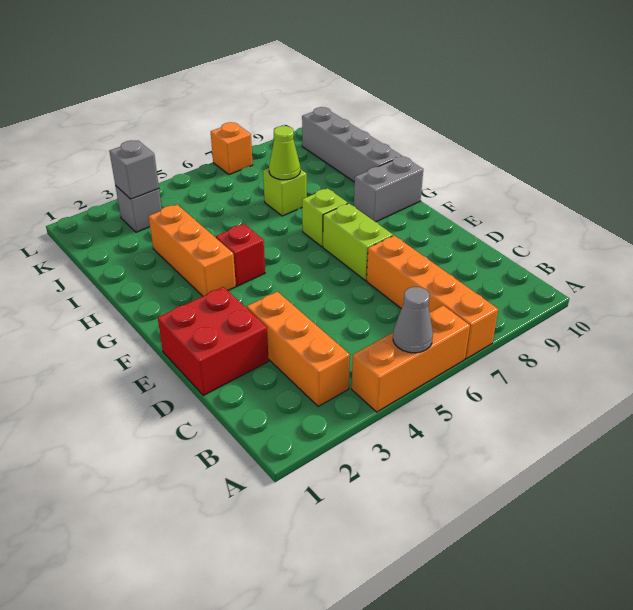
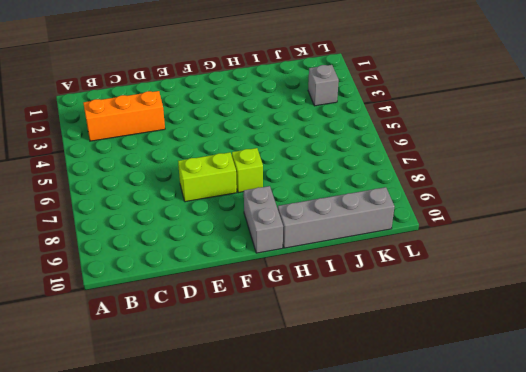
none -> orange brick A4:A6 level 1
none -> orange brick A7:D7 level 1
none -> red brick D1:E2 level 1

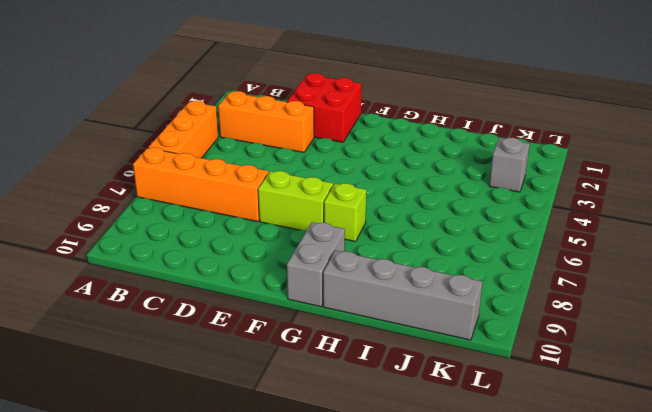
none -> orange brick G3:I3 level 1
none -> red brick G4 level 1
none -> lime brick I7 level 1

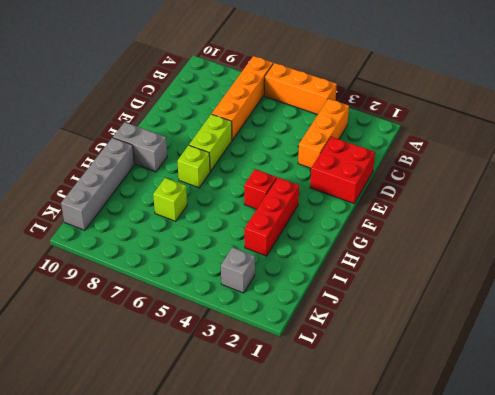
red brick G3:I3 level 1 -> orange brick G3:I3 level 1
none -> orange brick L7 level 1
none -> grey cone A5 level 2
none -> lime cone I7 level 2

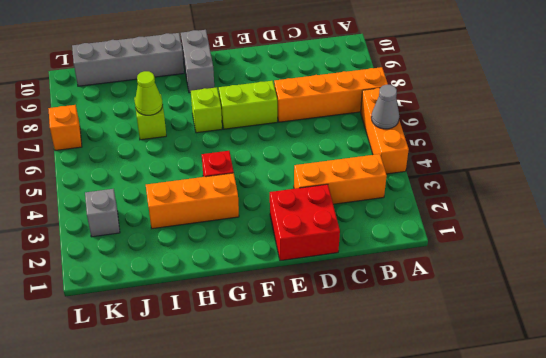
none -> grey brick K3 level 2

